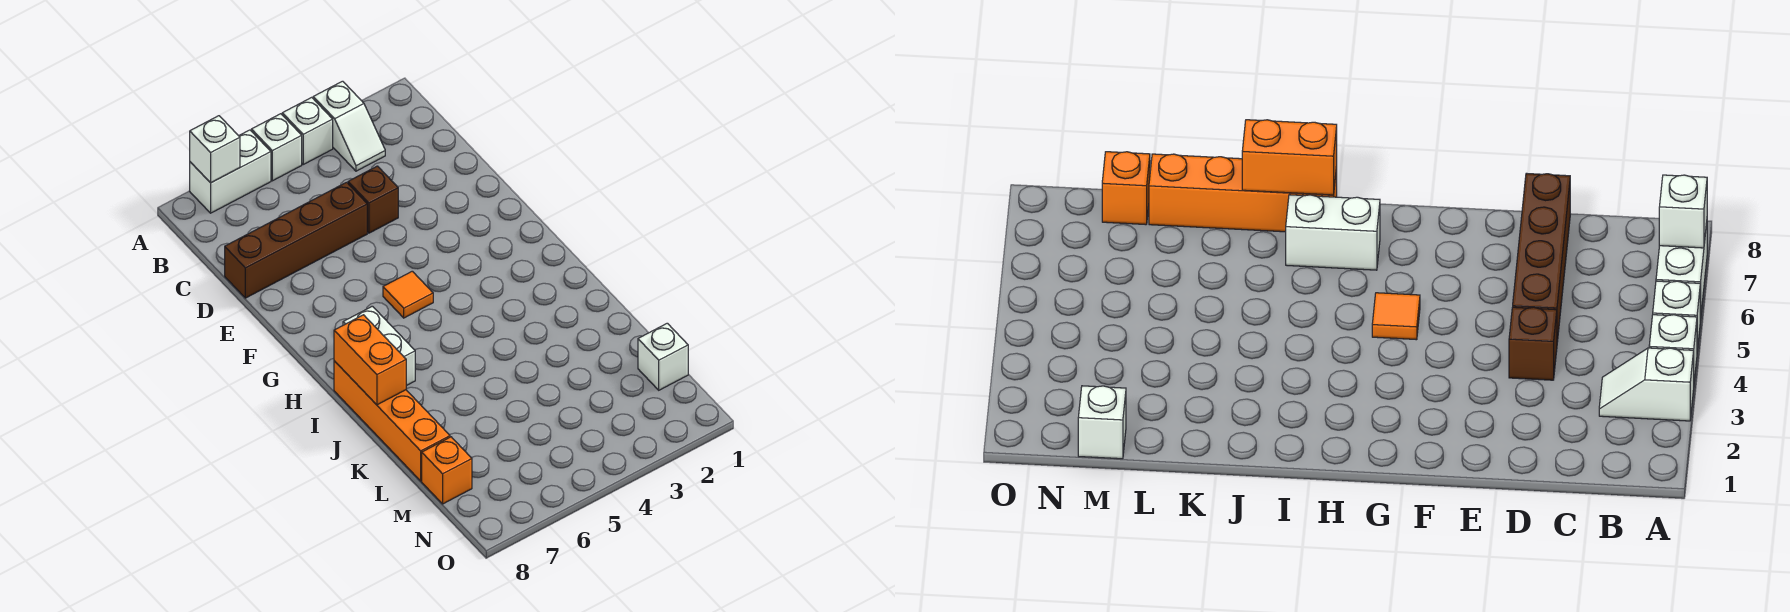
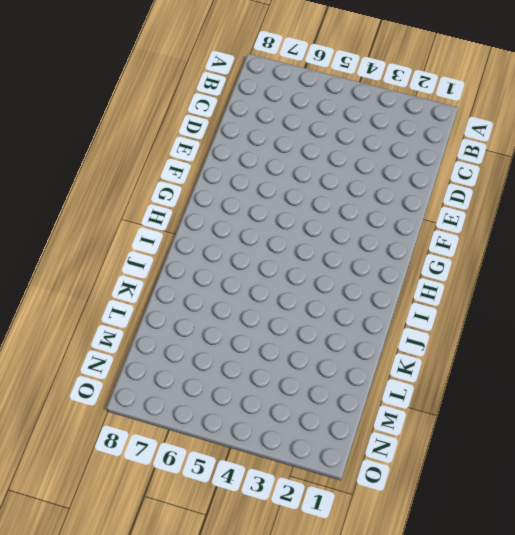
none -> white slope A3:B3 level 1 top A
none -> white brick A4 level 1
none -> white brick A5 level 1

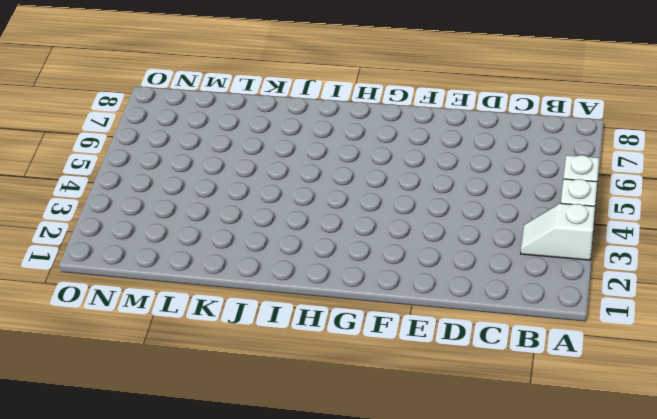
none -> white brick A6:A7 level 1
none -> brown brick D4 level 1
none -> brown brick D5:D8 level 1

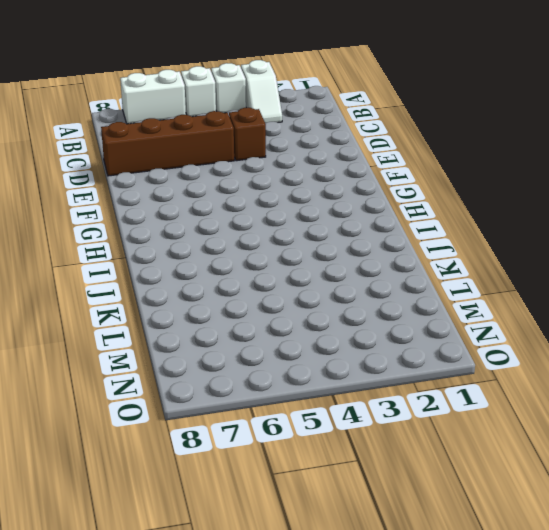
none -> orange tile G5 level 1
none -> white brick H7:I7 level 1
none -> orange brick I8:L8 level 1

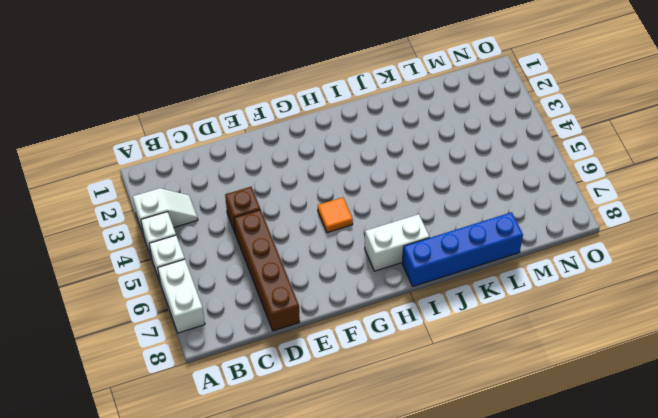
blue brick I8:L8 level 1 -> orange brick I8:L8 level 1
none -> white brick M1 level 1
none -> orange brick M8 level 1
none -> white brick A7 level 2

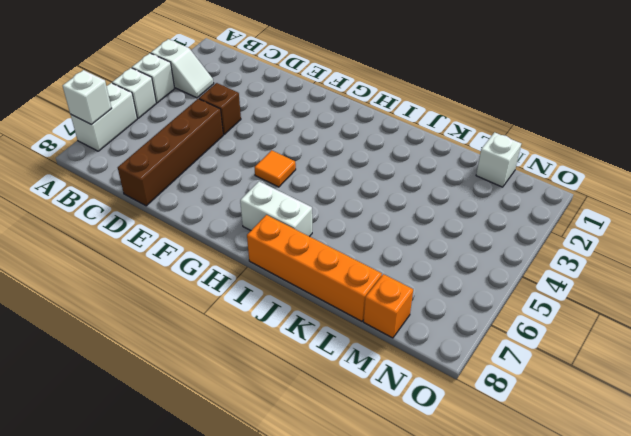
none -> orange brick I8:J8 level 2

